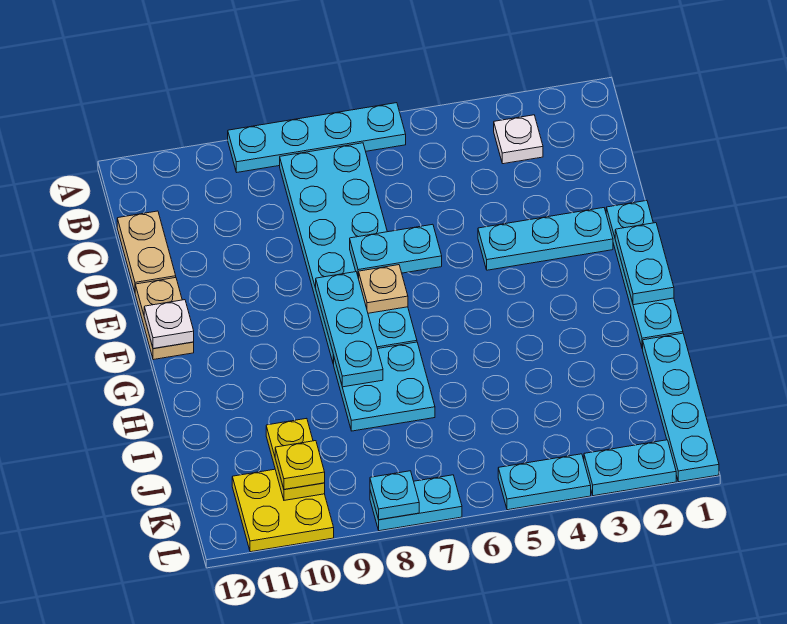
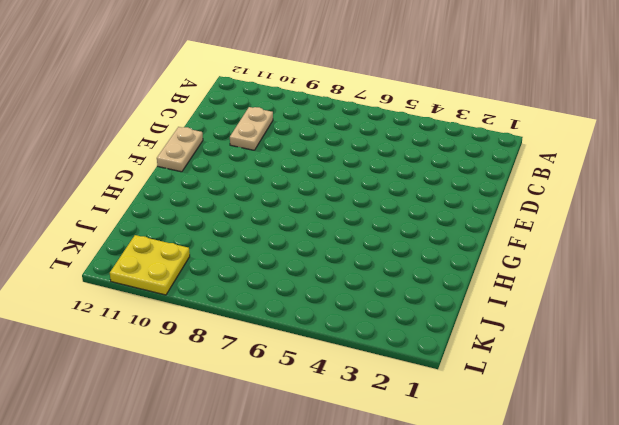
tan plate C10:D10 level 1 -> tan plate C12:D12 level 1
none -> cyan plate A6:A9 level 1
none -> white plate B3 level 1
none -> cyan plate B7:G8 level 1

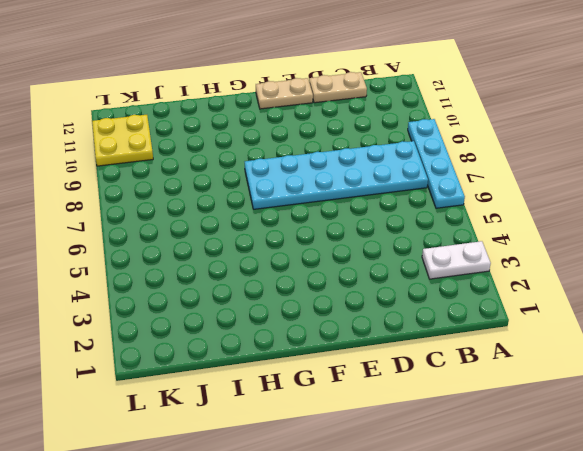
white plate A3:B3 level 1 -> white plate B3 level 1
none -> cyan plate E1:H1 level 1
none -> cyan plate E2:E4 level 1
none -> cyan plate H7:I8 level 1

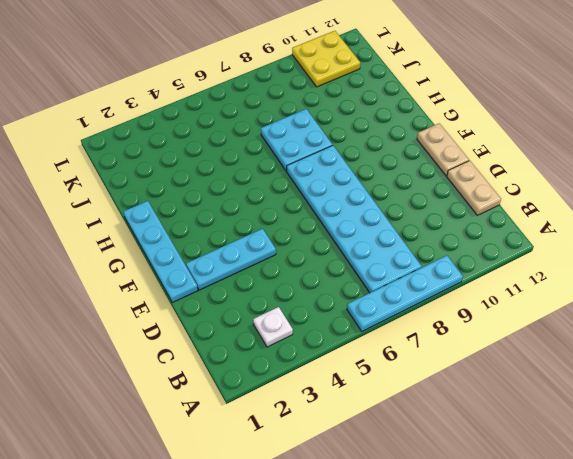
none -> cyan plate I1:L1 level 1
none -> cyan plate L2:L3 level 1
none -> cyan plate L4:L5 level 1

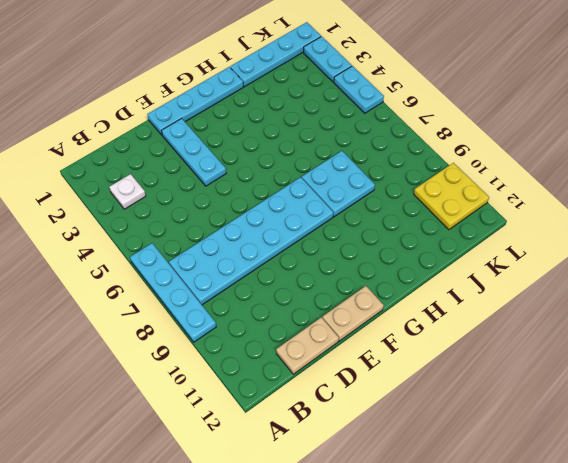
none -> cyan plate L7:L8 level 1
none -> cyan plate E6:E7 level 2
none -> cyan plate F1:G1 level 2

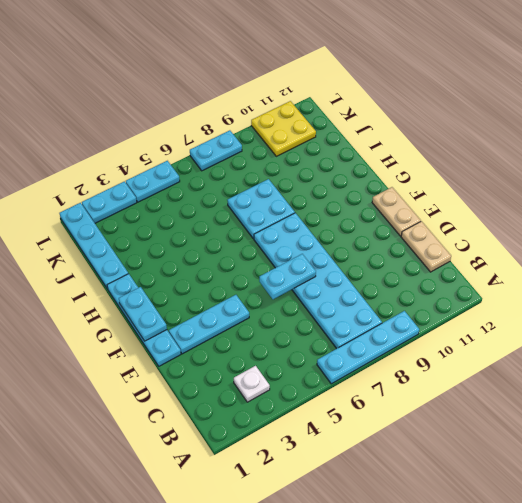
none -> tan plate F7 level 2
none -> cyan plate F8:H8 level 2
none -> white plate F12 level 2

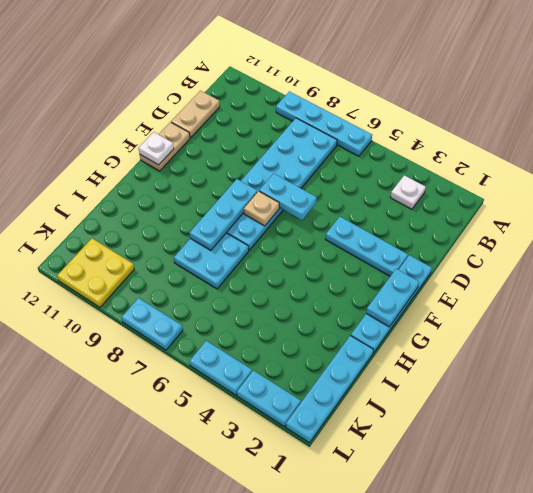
none -> yellow plate J10:K10 level 2
none -> cyan plate L8 level 2
none -> yellow plate K10 level 3

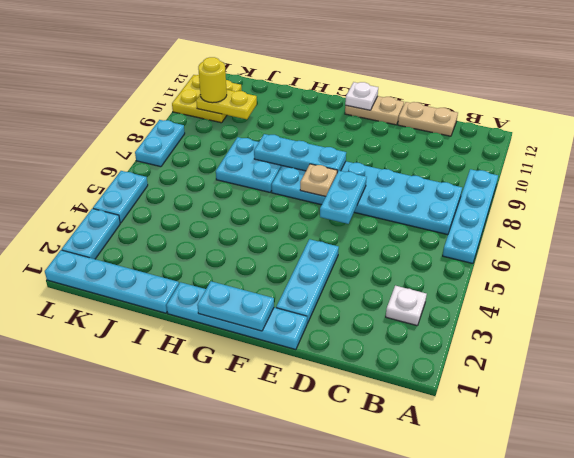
yellow round brick K10 level 3 -> yellow plate K10 level 3
none -> cyan plate L8 level 2

